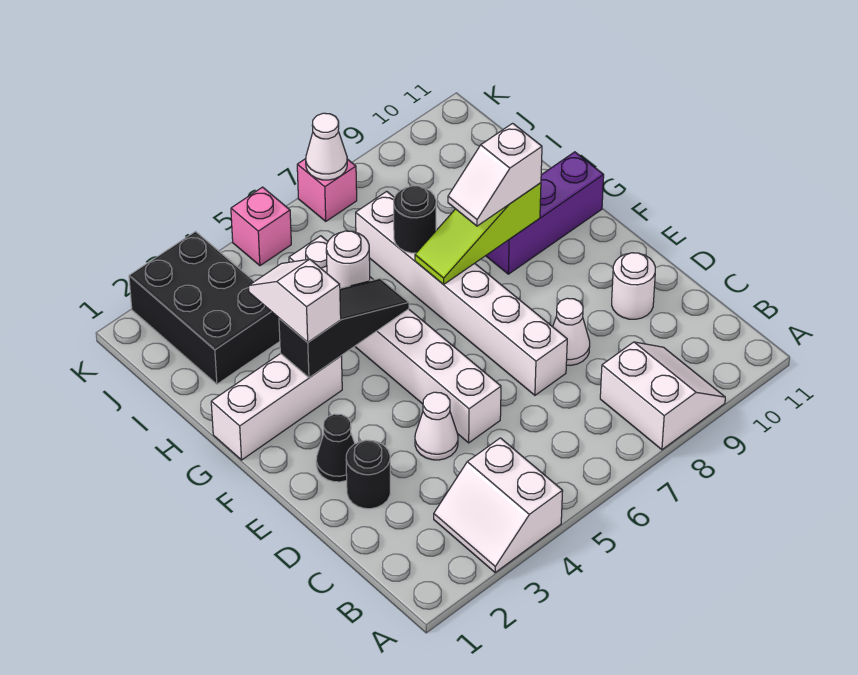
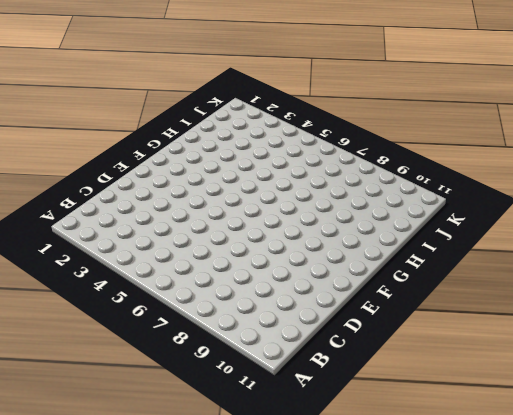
none -> white slope A3:B4 level 1 top 4
none -> white slope A8:B9 level 1 top 8
none -> black round brick D2 level 1

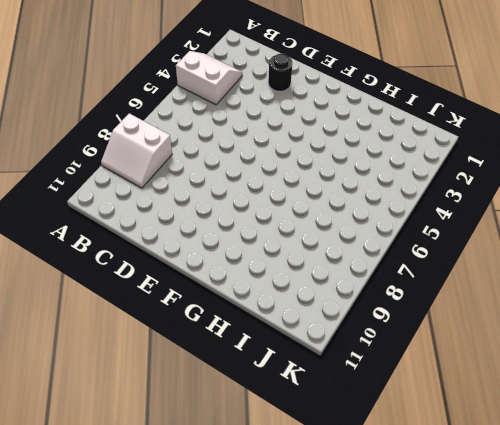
none -> white cone D4 level 1
none -> white brick D5:I5 level 1
none -> white brick D7:I7 level 1

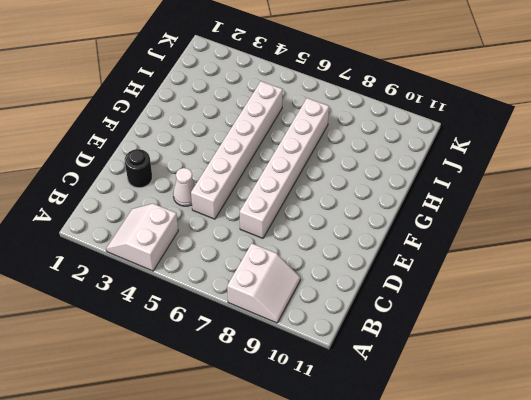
none -> white cone D8 level 1
none -> white round brick D10 level 1
none -> black cone E2 level 1

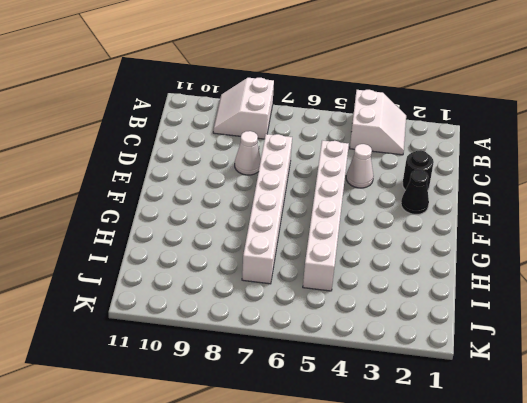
none -> white round brick D10 level 1
none -> white brick G1:G3 level 1
none -> purple brick G9:G11 level 1

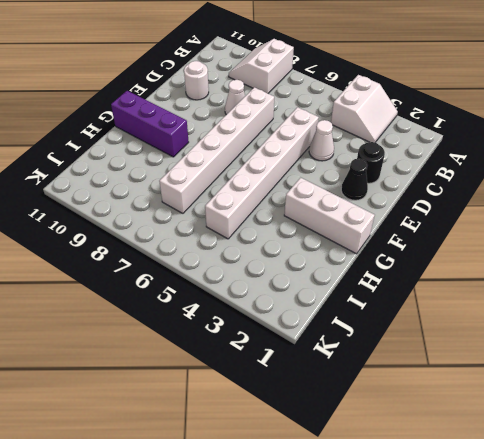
none -> black brick I2:K3 level 1
none -> pink brick K5 level 1
none -> pink brick K7 level 1

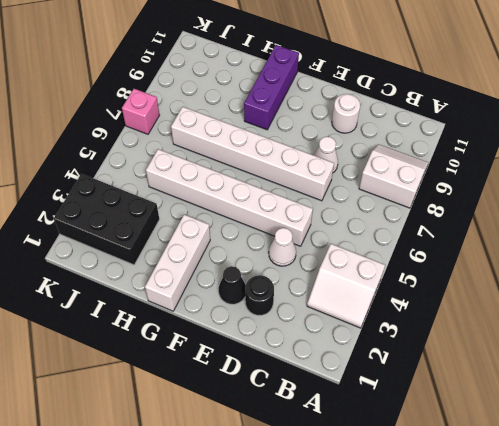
none -> pink brick K5 level 1
none -> black slope G3:G5 level 2 top 3
none -> lime slope G7:G9 level 2 top 9

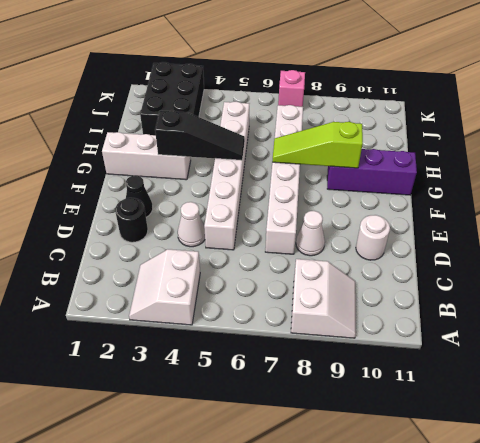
none -> pink brick K5 level 1
none -> white round brick H5 level 2
none -> black round brick H7 level 2

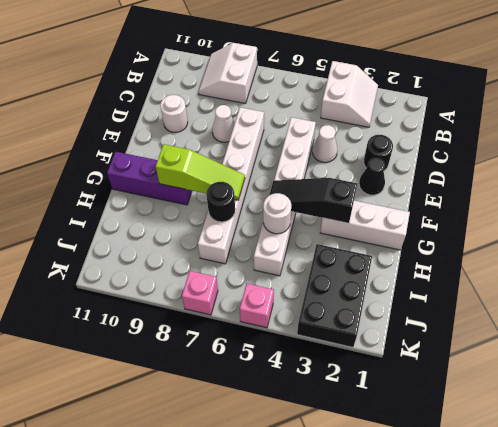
none -> white cone K7 level 2
none -> white slope G3:H3 level 3 top G
none -> white slope G8:G9 level 3 top 9

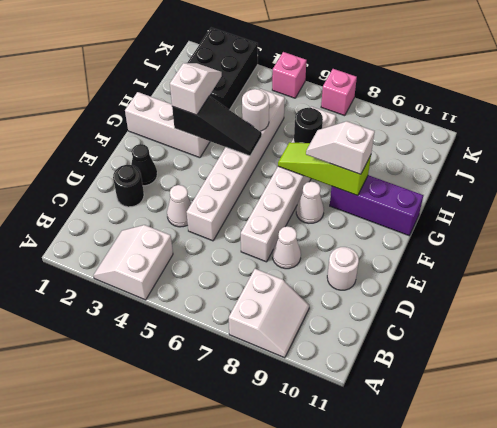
white cone F8 level 1 -> white cone K7 level 2

